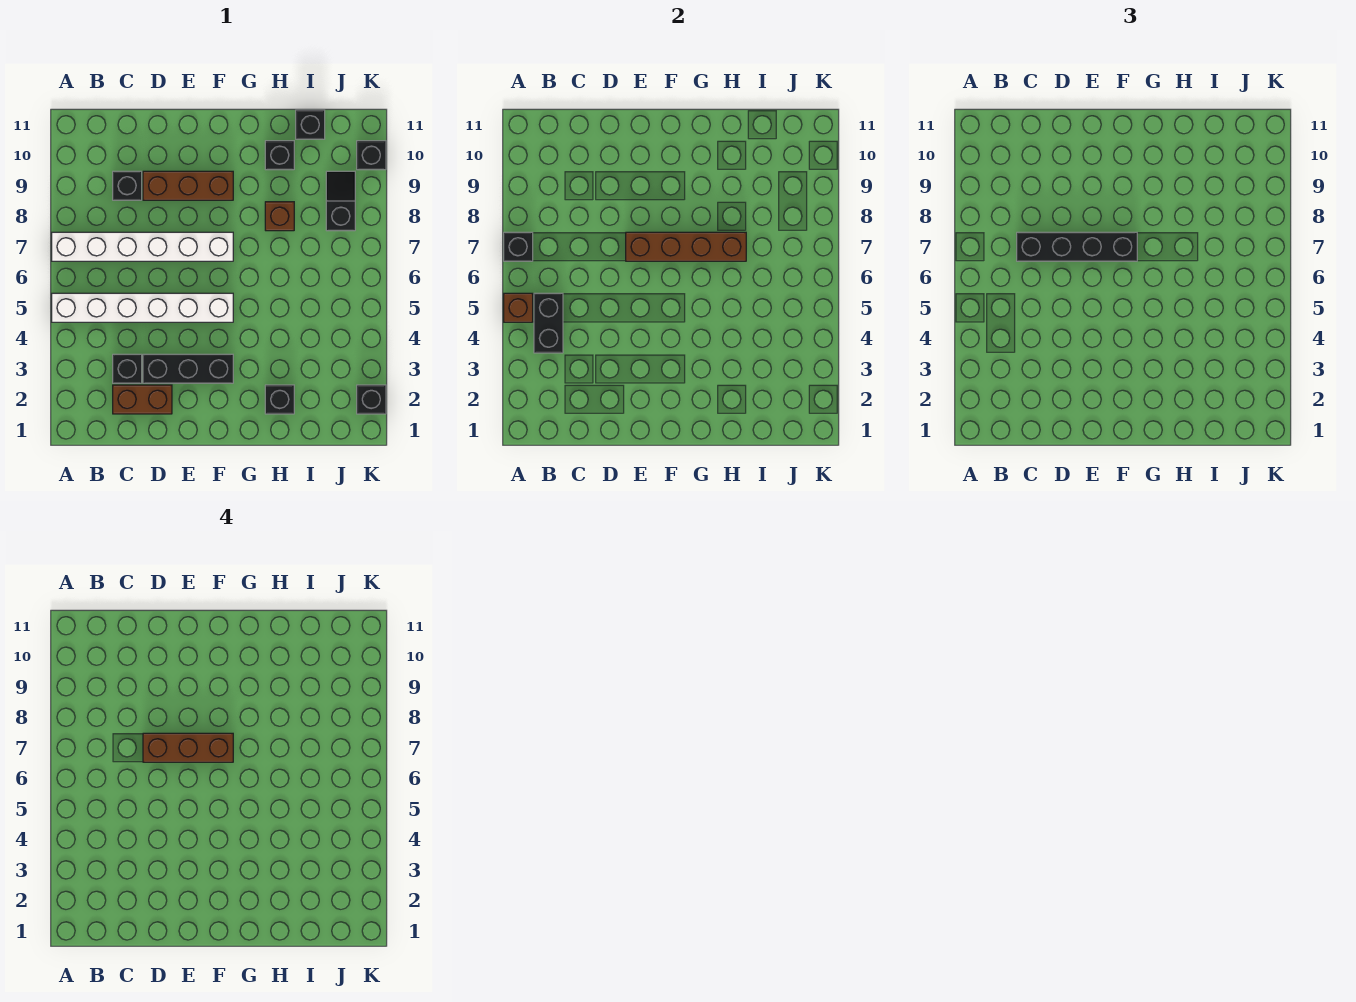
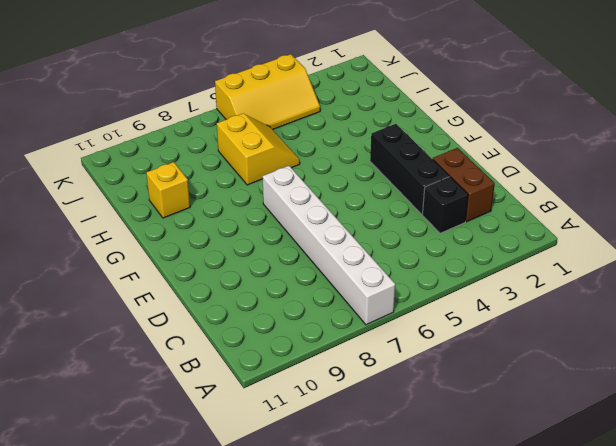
yellow slope H6:I7 level 1 top 7 -> none
yellow brick H10 level 1 -> black brick H10 level 1
yellow slope J4:K6 level 1 top K -> none
none -> white brick A5:F5 level 1
none -> black brick C9 level 1
none -> brown brick D9:F9 level 1

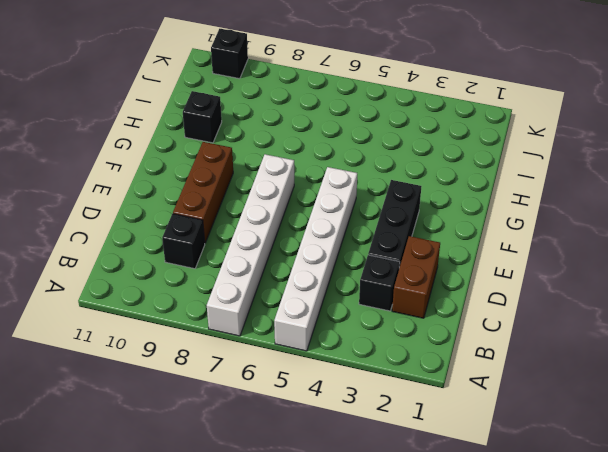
none -> black brick H2 level 1
none -> brown brick H8 level 1
none -> black brick I11 level 1

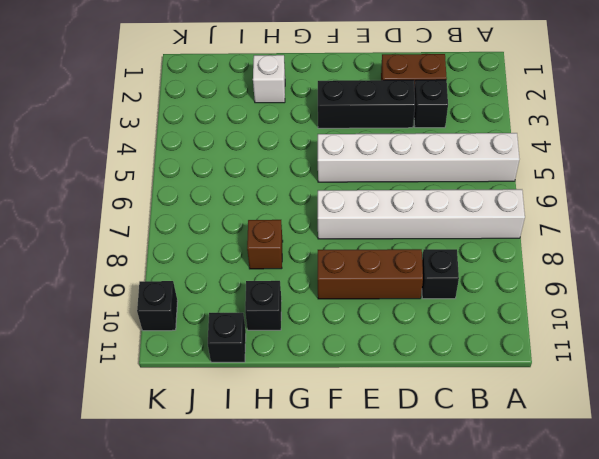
white brick H2 level 1 -> black brick H2 level 1
none -> black slope J8:J9 level 1 top 8
none -> black brick K2 level 1
none -> brown brick A5 level 2

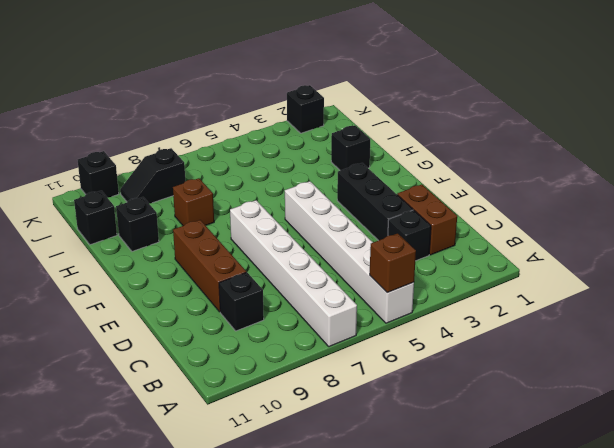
none -> black brick A7 level 2
none -> black brick B4:B5 level 2
none -> brown brick E7:H7 level 2

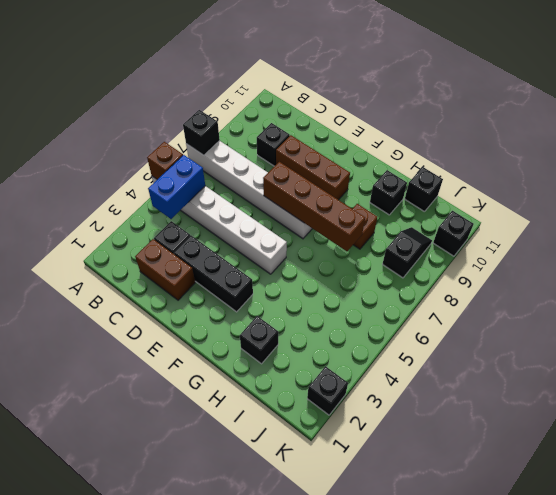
blue brick B4:B5 level 2 -> black brick B4:B5 level 2
none -> black brick C7:F7 level 3
none -> brown brick D7:F7 level 4

